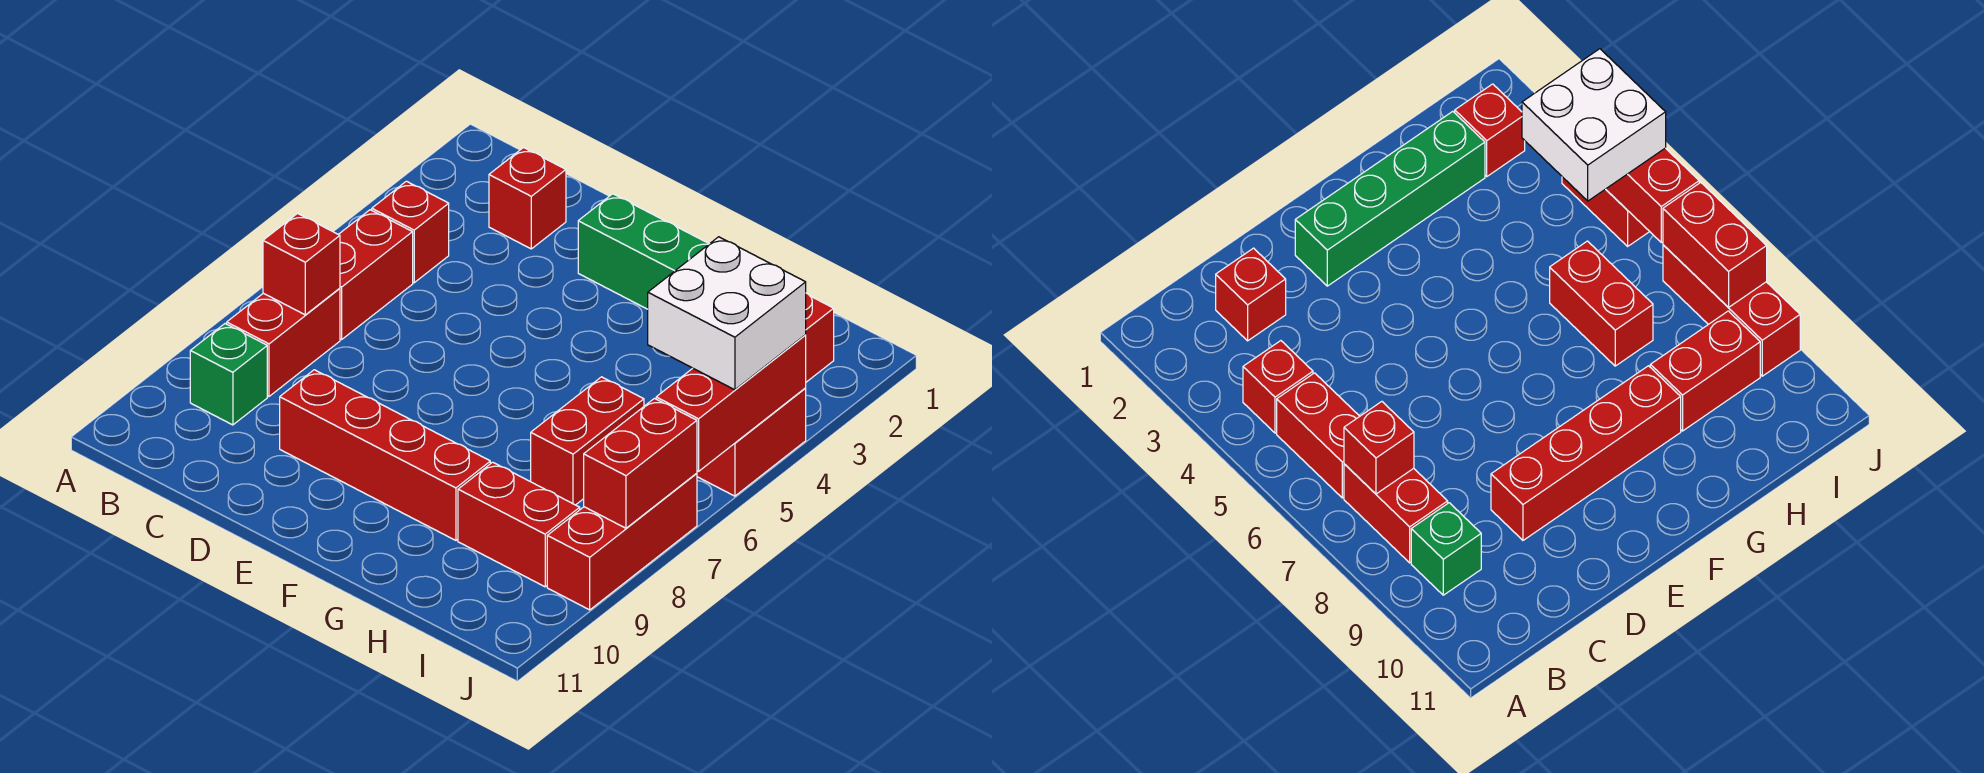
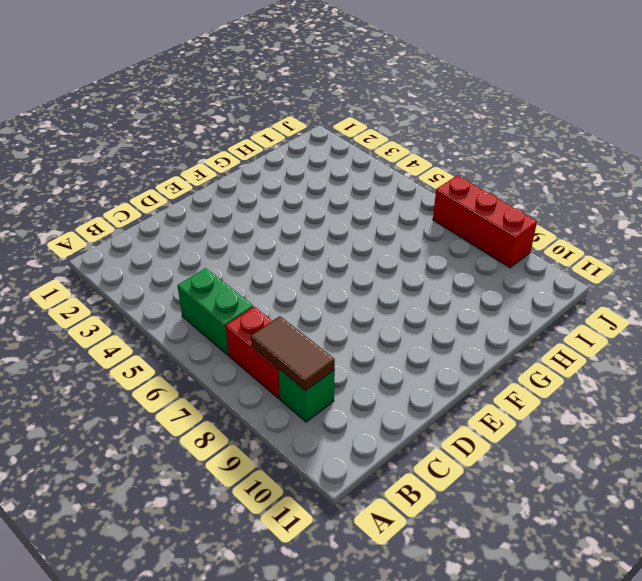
green brick B5:B6 level 1 -> red brick B5:B6 level 1
brown tile B8:B9 level 2 -> none
none -> red brick B4 level 1
none -> red brick C2 level 1
none -> red brick D9:G9 level 1

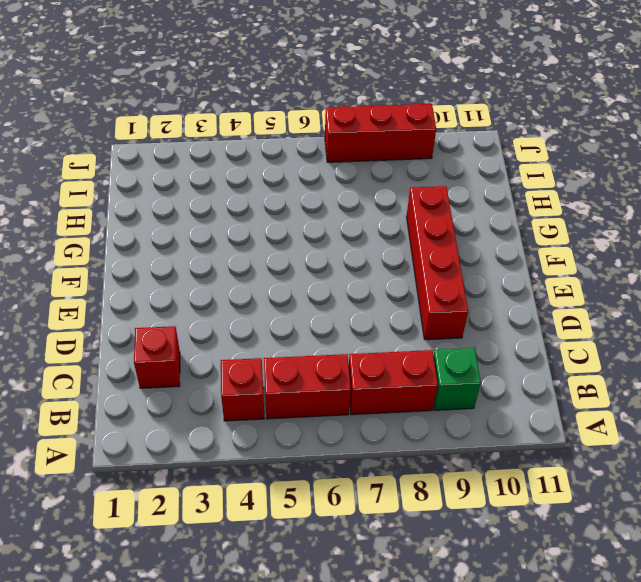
none -> green brick E2:H2 level 1
none -> red brick H6:H7 level 1
none -> red brick H9:I9 level 1

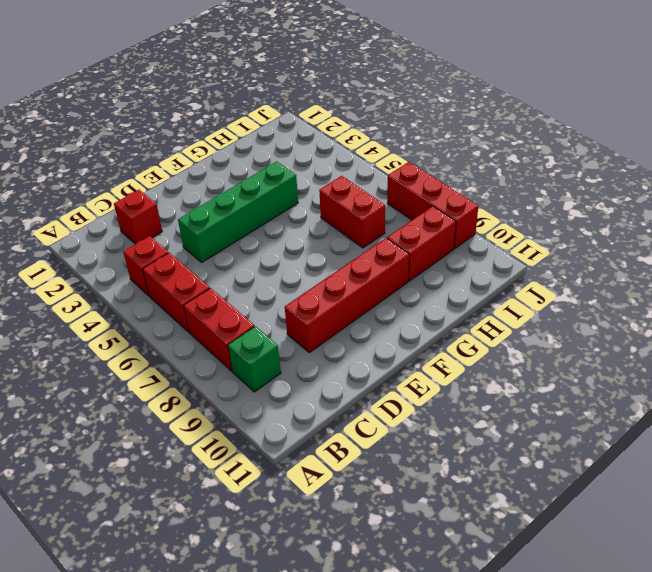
green brick D4:G4 level 1 -> green brick E2:H2 level 1
none -> red brick I2 level 1
none -> red brick J4:J5 level 1
none -> red brick B7 level 2

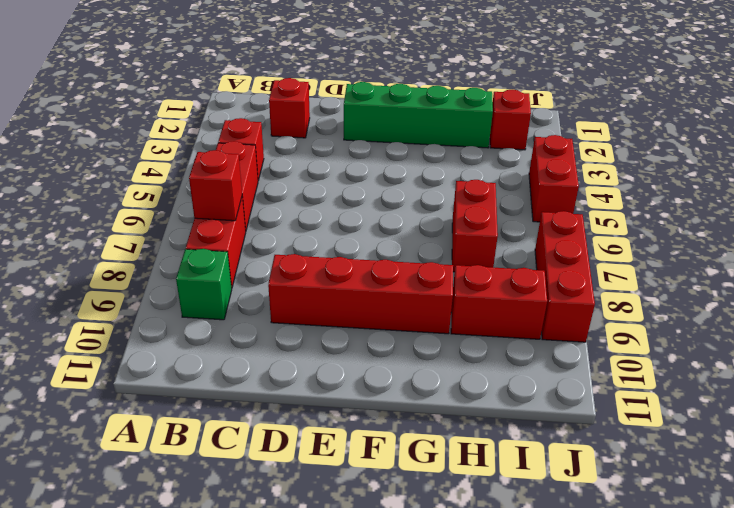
none -> red brick J4:J6 level 2
none -> red brick J7:J8 level 2
none -> white brick I4:J5 level 3

